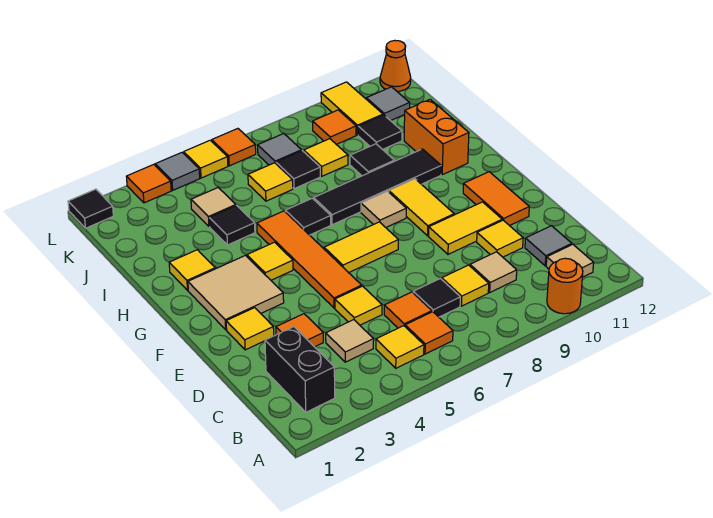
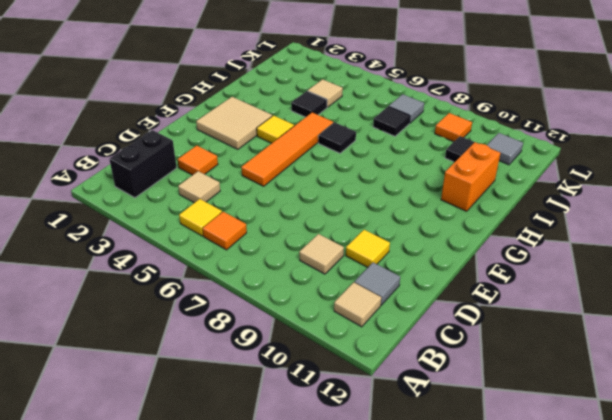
none -> orange round brick A10 level 1
none -> orange tile C6 level 1
none -> black tile C7 level 1
none -> yellow tile C8 level 1

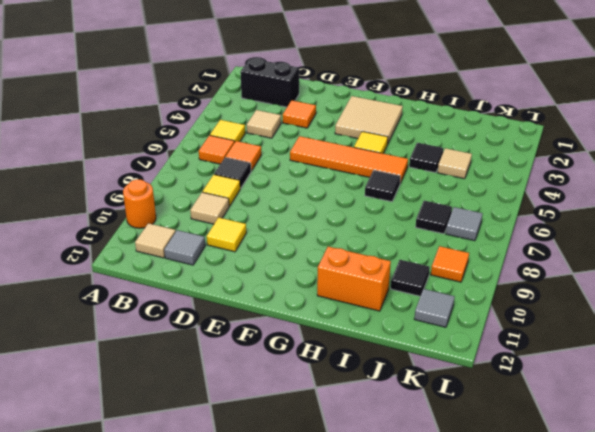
none -> yellow tile D5 level 1
none -> yellow tile E2 level 1
none -> yellow tile E9:E10 level 1
none -> orange tile E11:F11 level 1

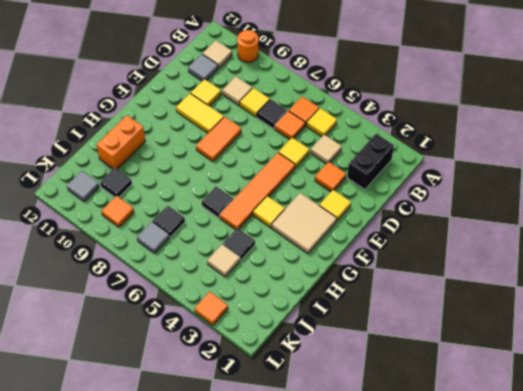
orange tile E8:F8 level 1 -> orange tile E11:F11 level 1
none -> yellow tile F6:F7 level 1
none -> yellow tile F9:G9 level 1
none -> tan tile G8 level 1
none -> yellow tile H2 level 1

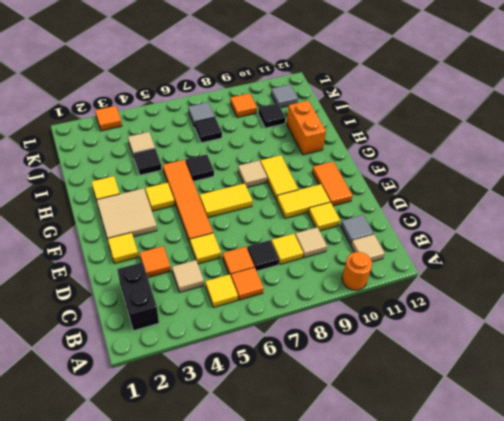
none -> black tile H7:H10 level 1
none -> black tile I9 level 1
none -> yellow tile J6 level 1
none -> yellow tile J8 level 1

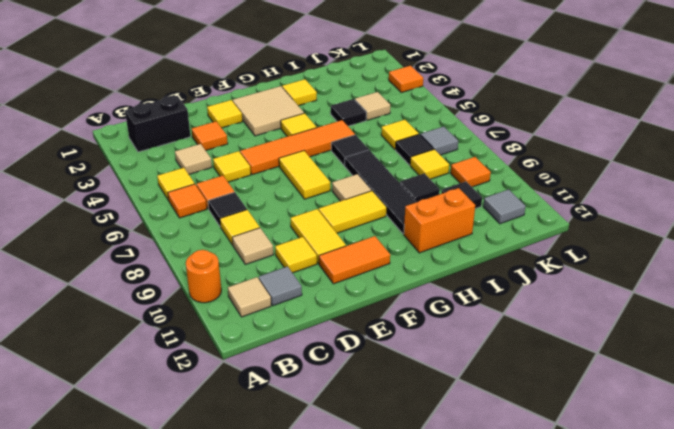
none -> yellow tile K10:L10 level 1
none -> black tile L1 level 1
none -> grey tile L4 level 1
none -> yellow tile L5 level 1

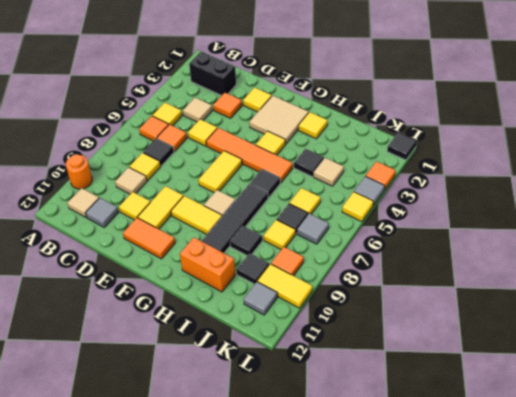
none -> orange tile L6 level 1
none -> orange cone L12 level 1

